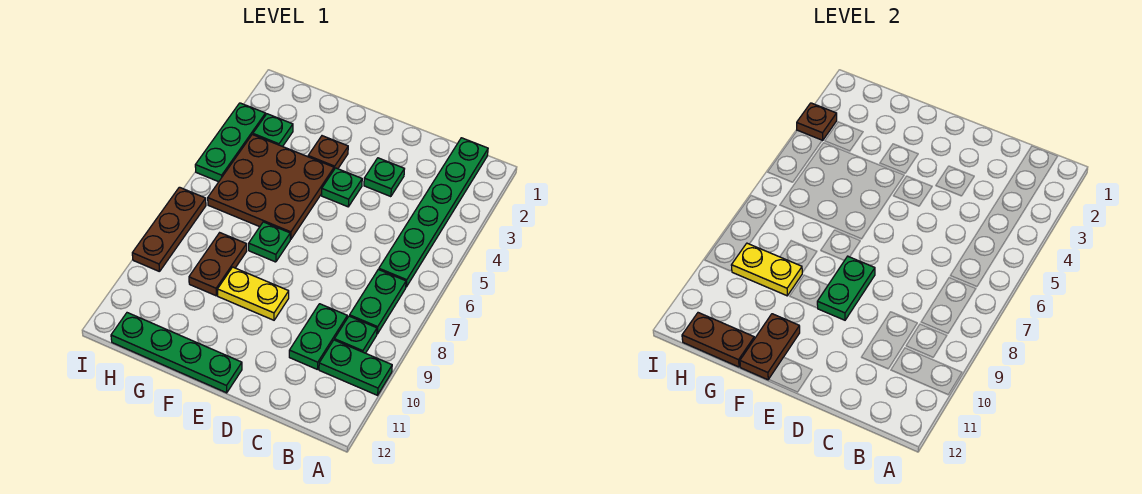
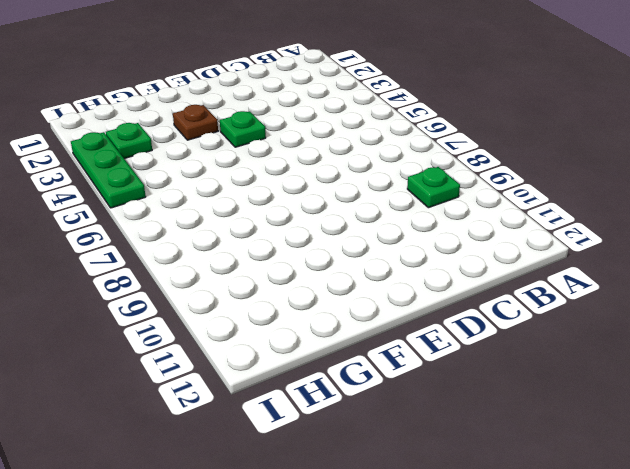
none -> green plate A10:B10 level 1
none -> green plate B1:B6 level 1
none -> green plate B7:B8 level 1

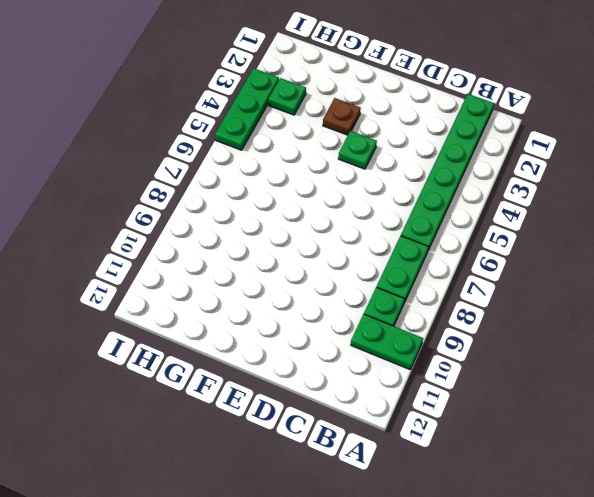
none -> green plate C9:C10 level 1
none -> green plate D3 level 1
none -> yellow plate E9:F9 level 1

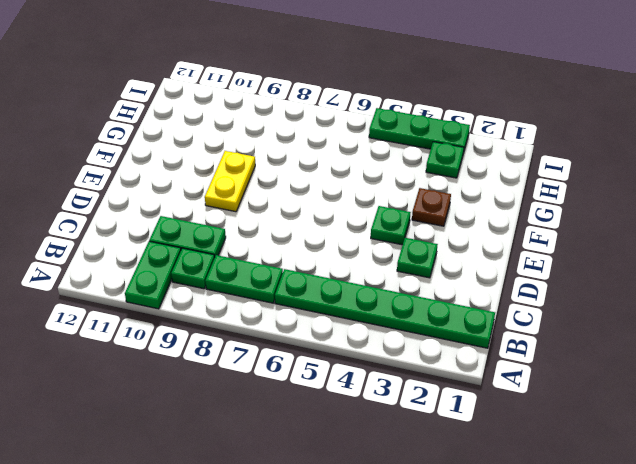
none -> green plate E12:H12 level 1
none -> brown plate F4:H6 level 1
none -> green plate F7 level 1

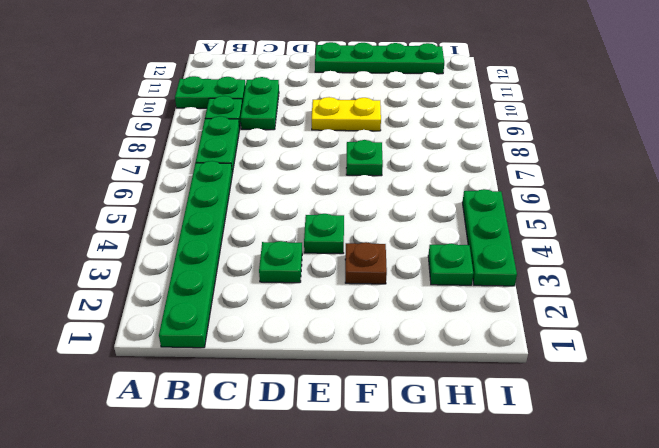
none -> brown plate F4:H6 level 1
none -> brown plate G8:G9 level 1
none -> brown plate I7:I9 level 1

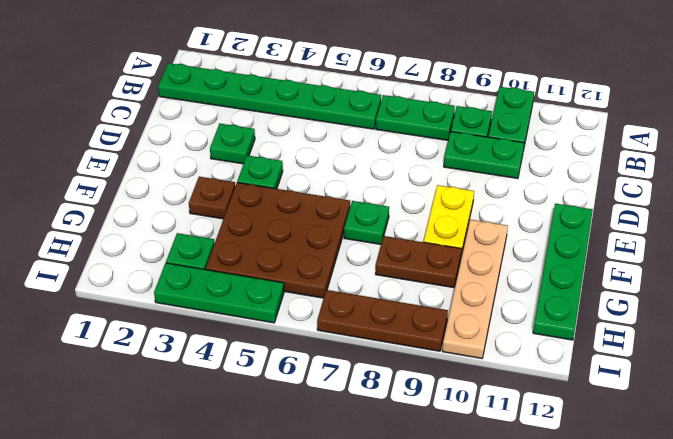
tan plate F10:I10 level 1 -> none
none -> green plate E8:E9 level 2
none -> brown plate F11:F12 level 2
none -> yellow plate G9:H9 level 2

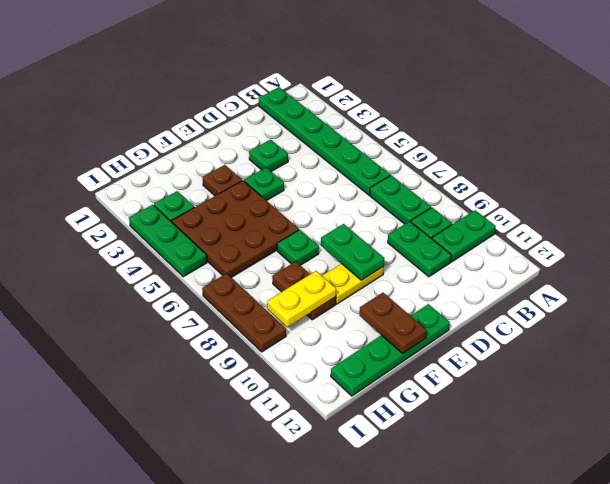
none -> brown plate G12:H12 level 2
none -> brown plate I3 level 2

